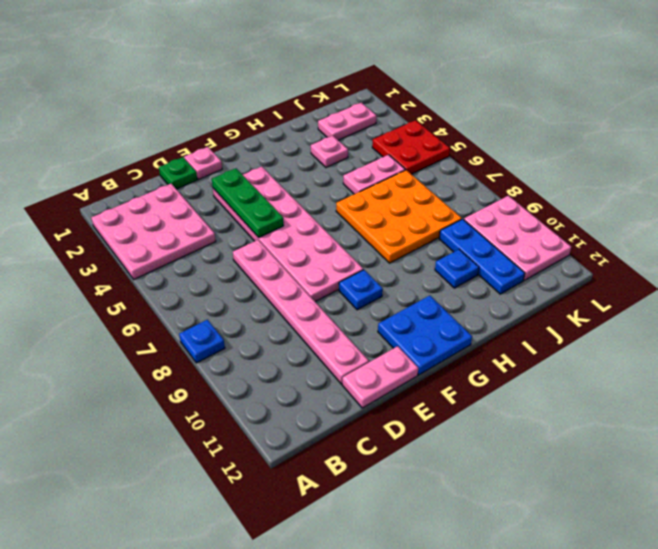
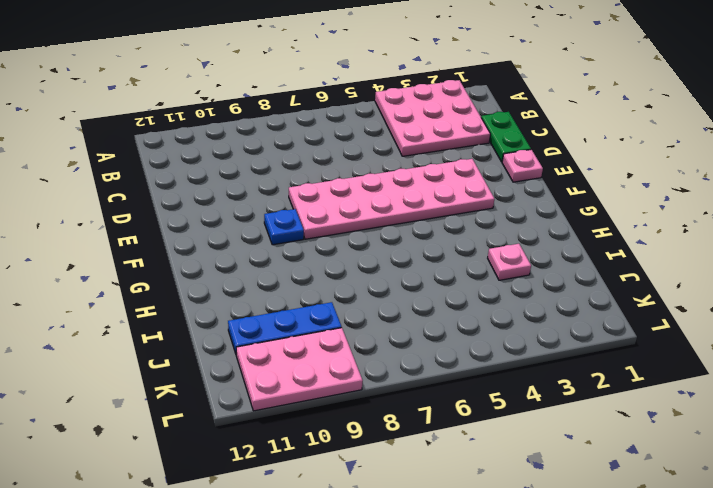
green plate C1:D1 level 1 -> green plate D1 level 1
none -> blue plate A8 level 1
none -> pink plate D6:D11 level 1
none -> pink plate D12:E12 level 1

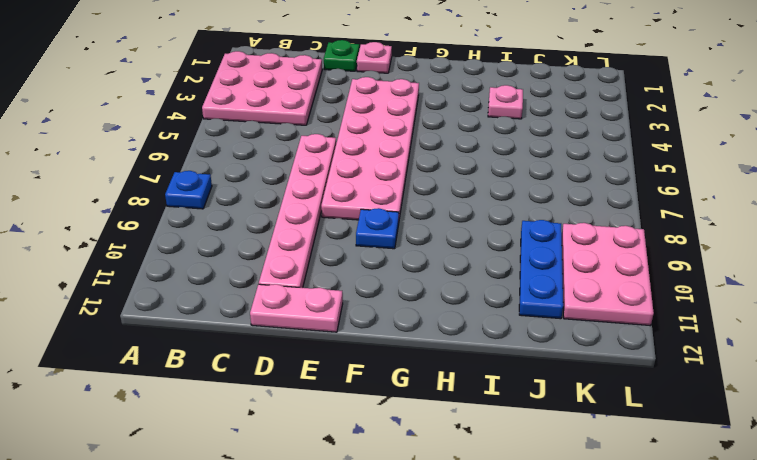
none -> blue plate F11:G12 level 1
none -> orange plate H6:J8 level 1
none -> pink plate I5:J5 level 1

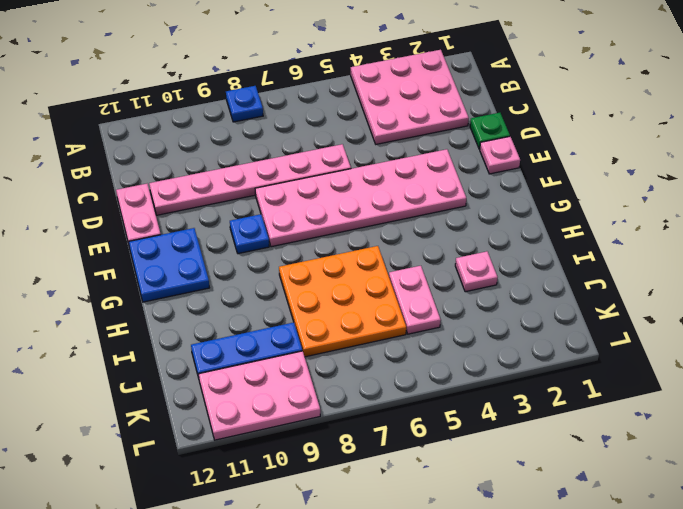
none -> blue plate I10 level 1
none -> pink plate J2:K2 level 1
none -> red plate K4:L5 level 1

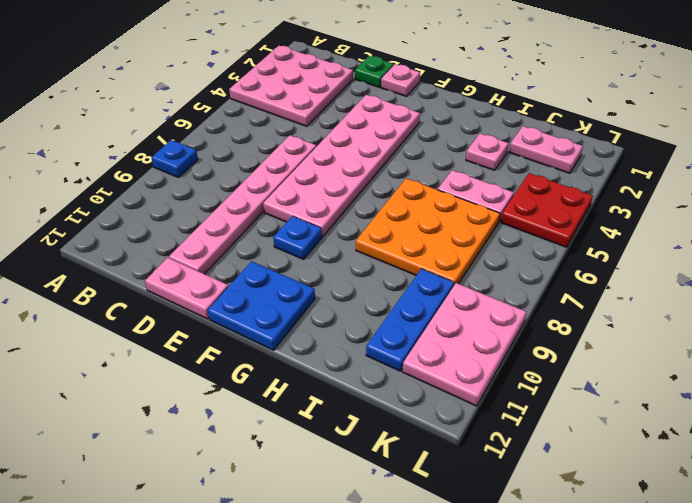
none -> blue plate I10 level 1
none -> green plate E3:E5 level 2

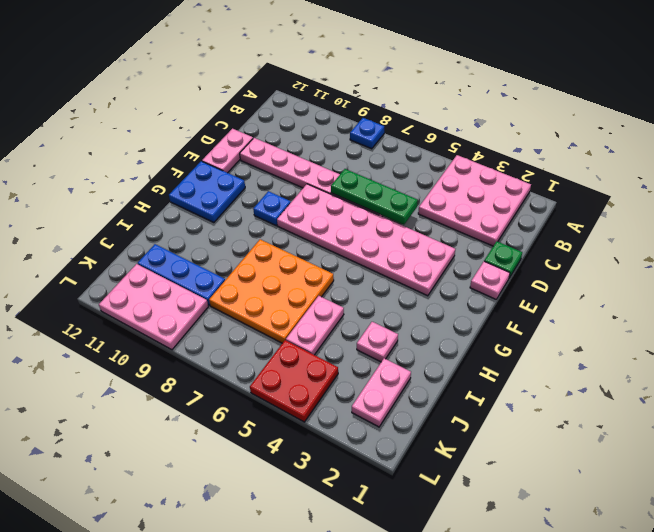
green plate D5:D7 level 2 -> green plate E3:E5 level 2
none -> blue plate I10 level 1

